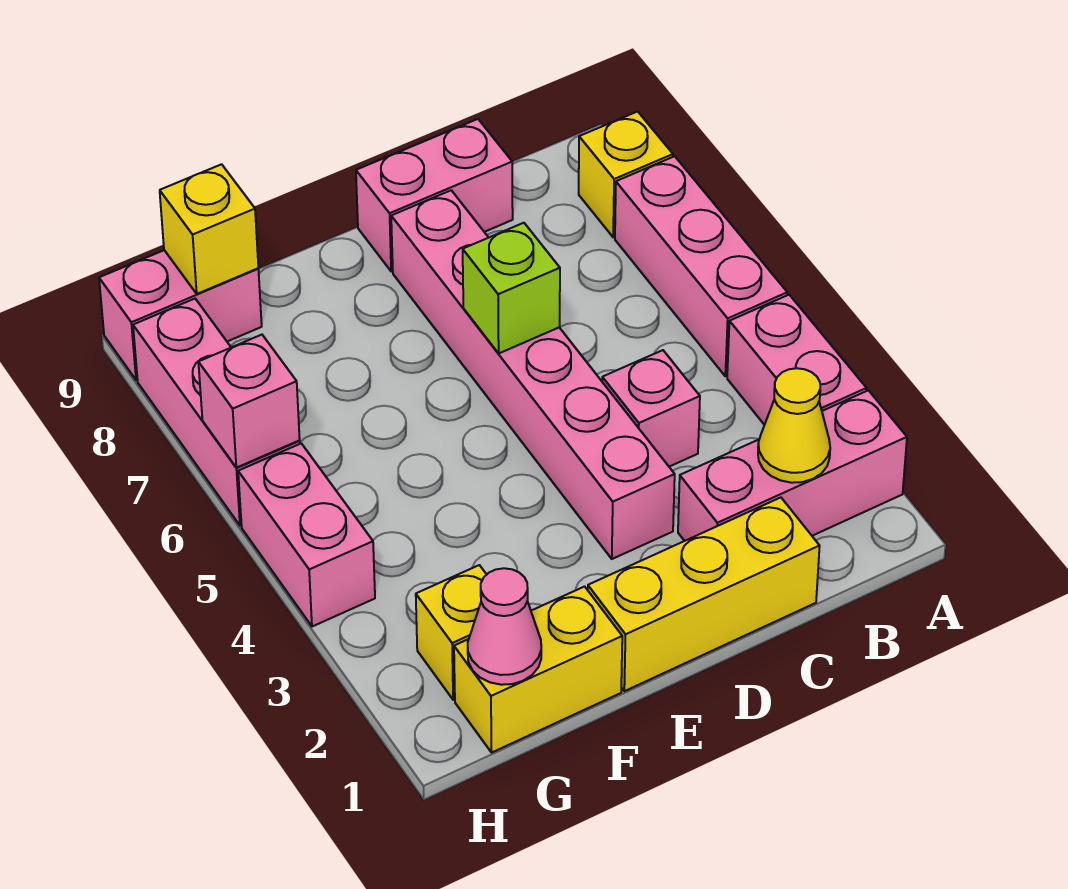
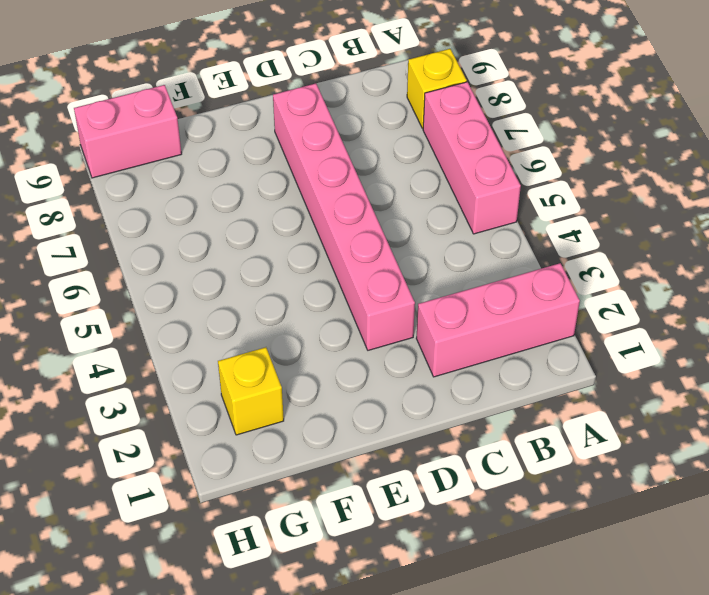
none -> pink brick A3:A4 level 1
none -> yellow brick C1:E1 level 1
none -> pink brick C4 level 1

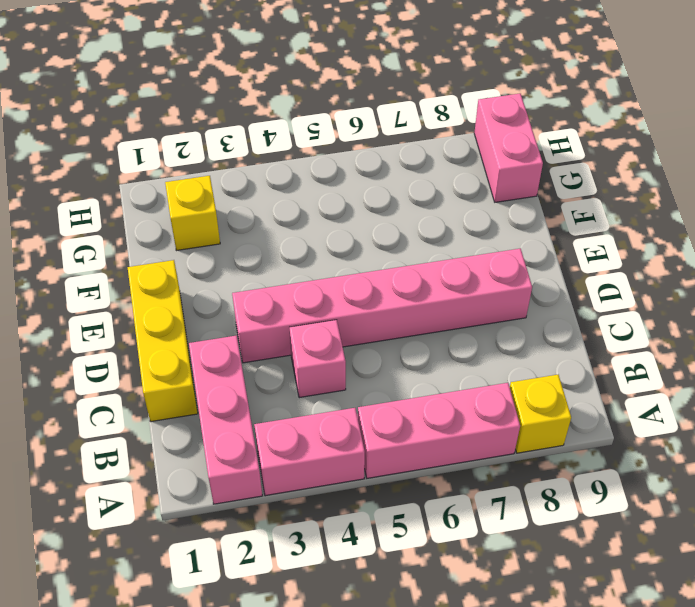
none -> pink brick C9:D9 level 1
none -> yellow brick F1:G1 level 1
none -> pink brick H4:H5 level 1

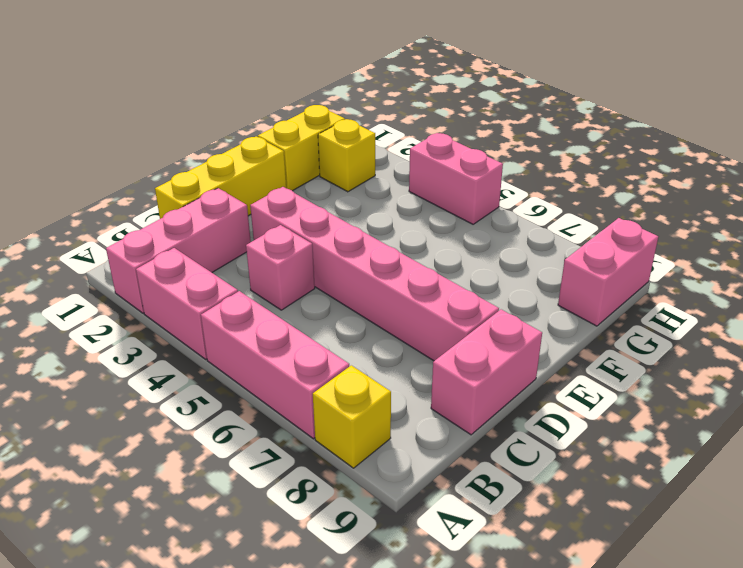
none -> pink brick H6:H8 level 1
none -> yellow cone B2 level 2
none -> lime brick D6 level 2

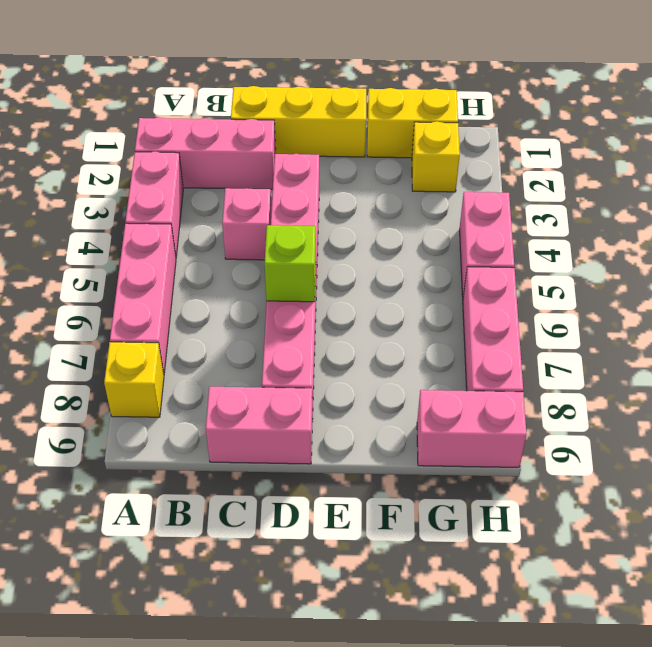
none -> yellow cone B2 level 2
none -> pink cone G1 level 2
none -> yellow brick G9 level 2

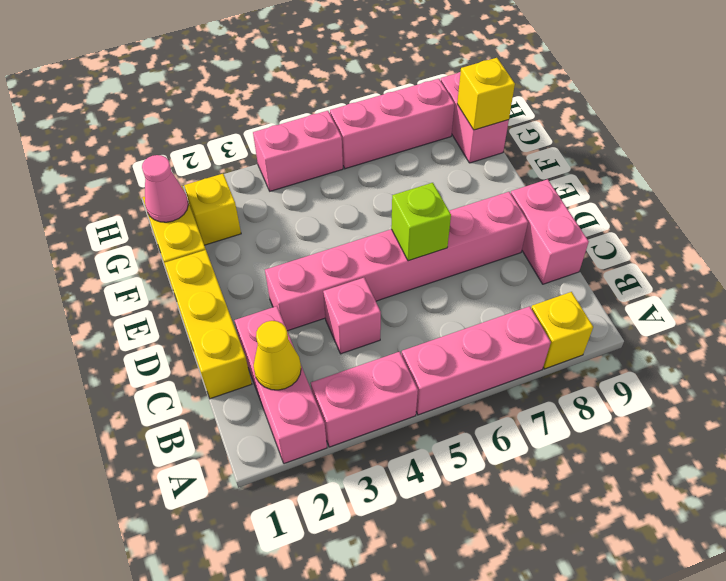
none -> pink brick H6 level 2

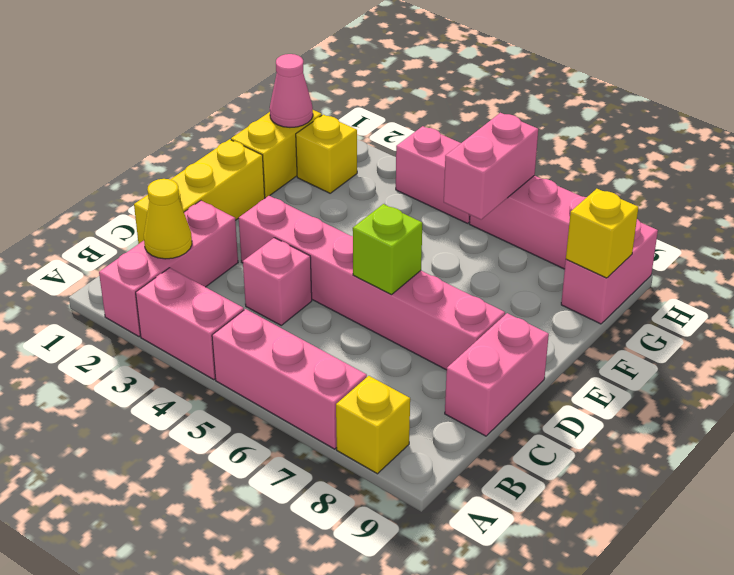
pink brick G6:H6 level 2 -> pink brick H6 level 2

